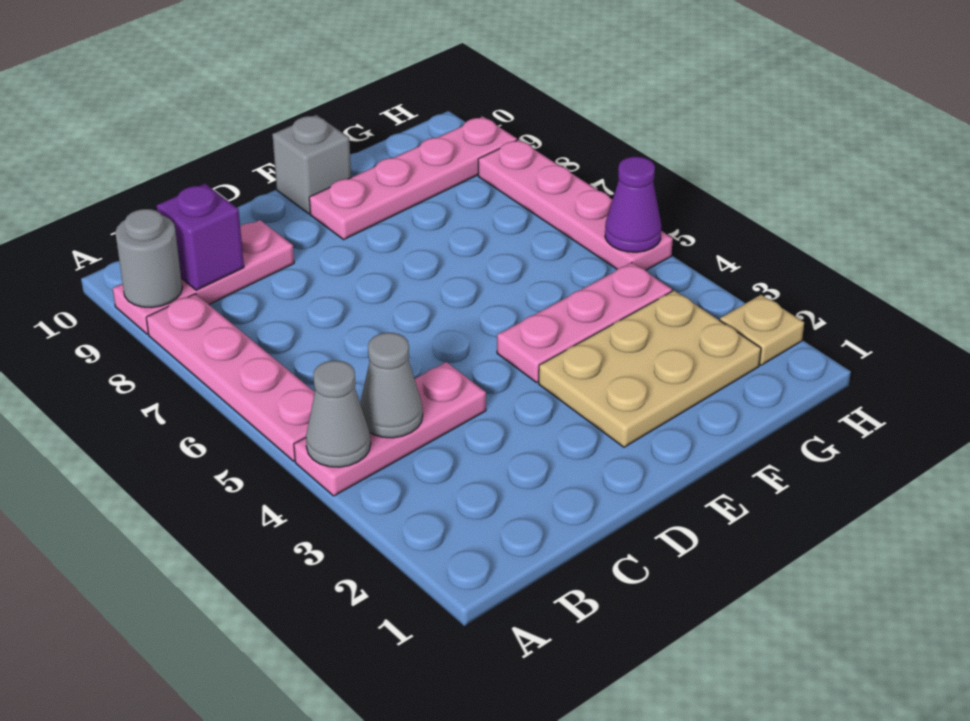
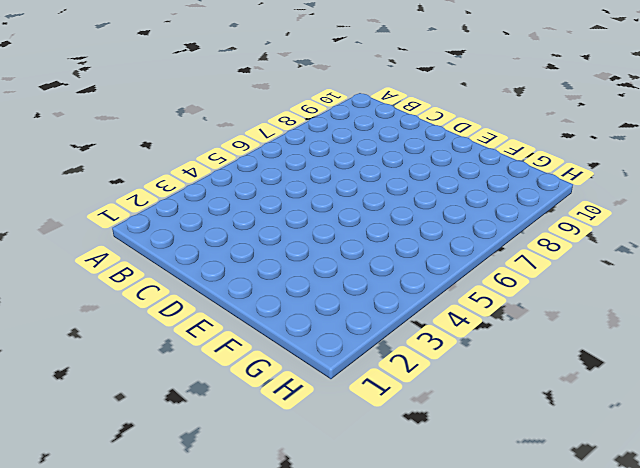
none -> pink plate A4:C4 level 1
none -> pink plate A5:A8 level 1
none -> pink plate A9:C9 level 1

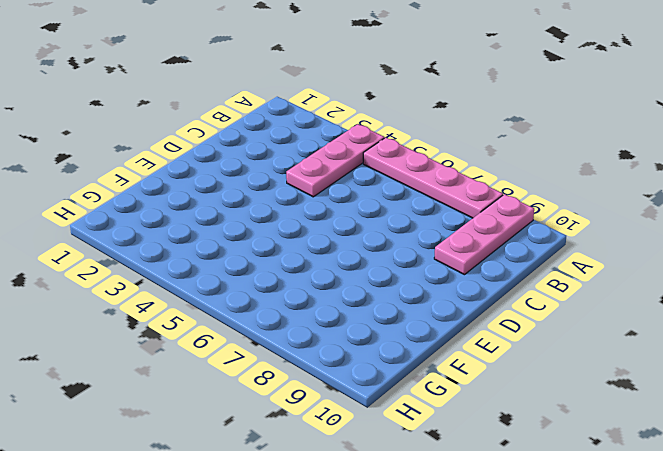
none -> tan plate E2:G3 level 1
none -> pink plate E4:G4 level 1
none -> pink plate E9:H9 level 1

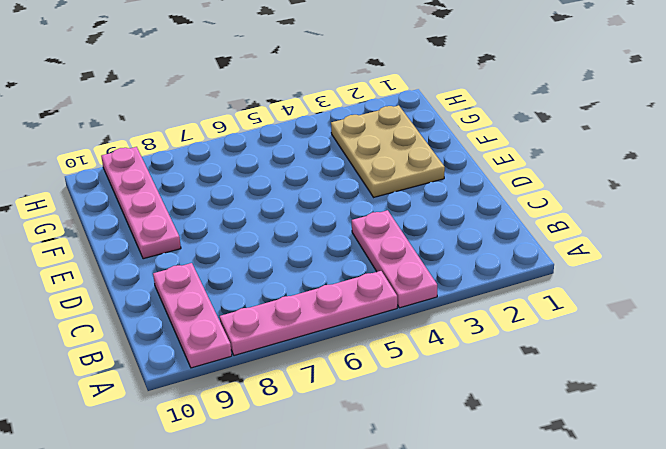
none -> pink plate E4:G4 level 1
none -> grey brick E10 level 1
none -> tan plate H2 level 1

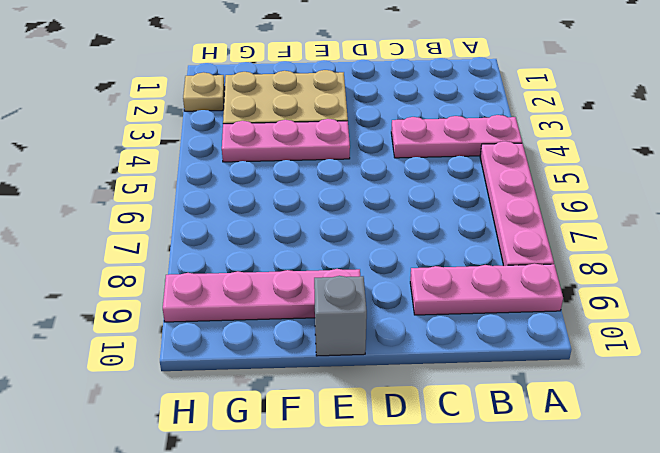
none -> pink plate H5:H8 level 1
none -> grey cone A4 level 2
none -> grey round brick A9 level 2

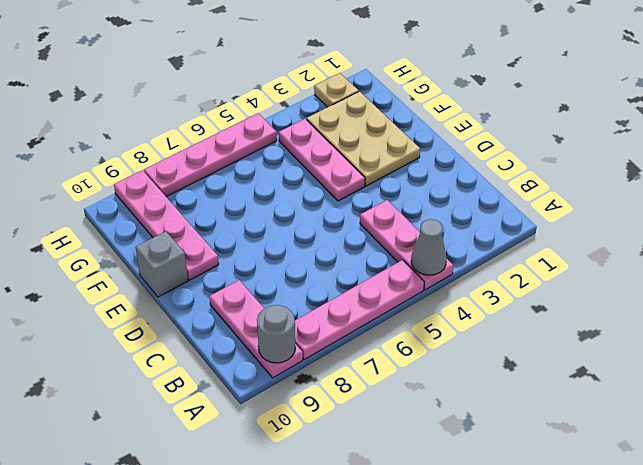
none -> grey cone B4 level 2
none -> purple brick B9 level 2
none -> purple cone H5 level 2

